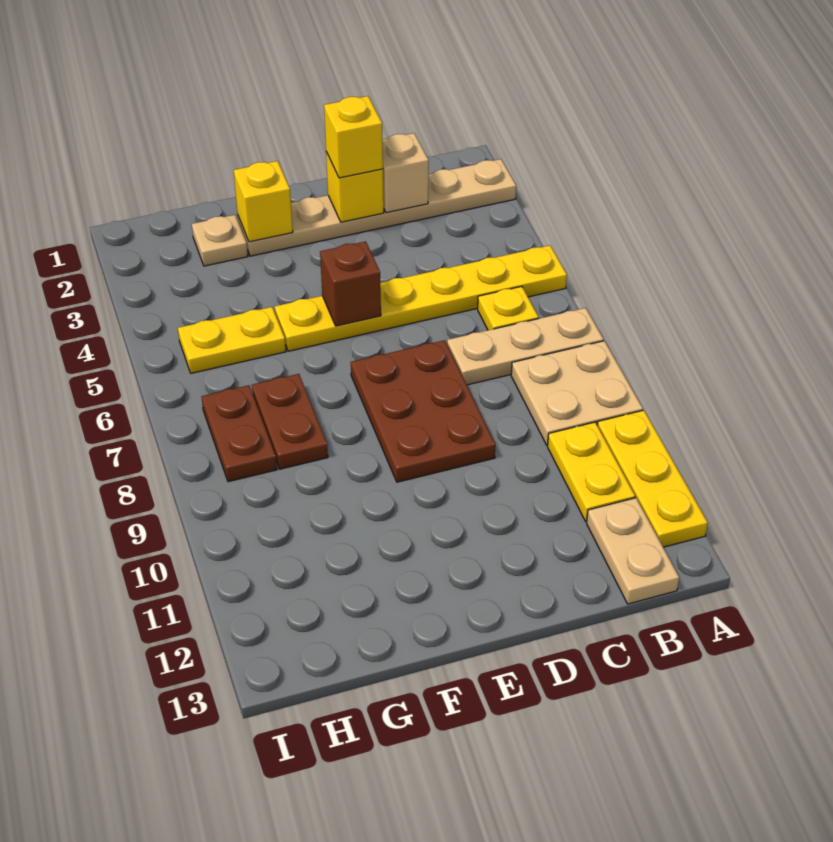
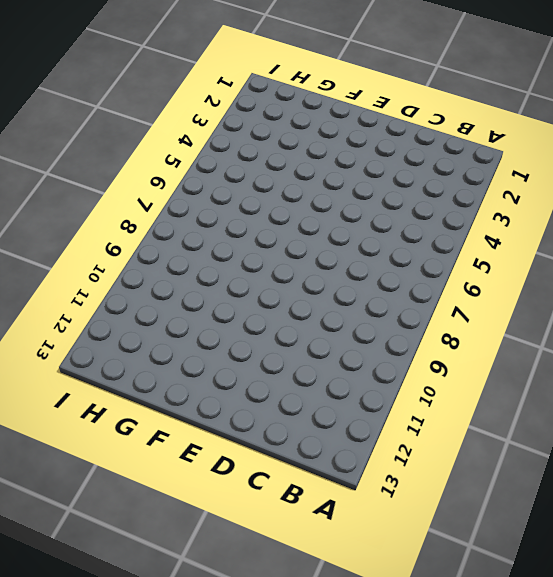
none -> tan plate A2:F2 level 1
none -> yellow plate A5:F5 level 1
none -> tan plate A7:C7 level 1

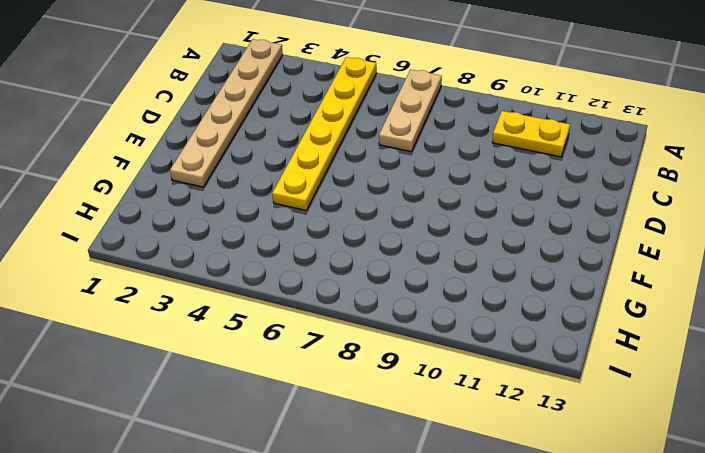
none -> tan plate A8:B9 level 1
none -> yellow plate A10:A12 level 1
none -> yellow plate B6 level 1

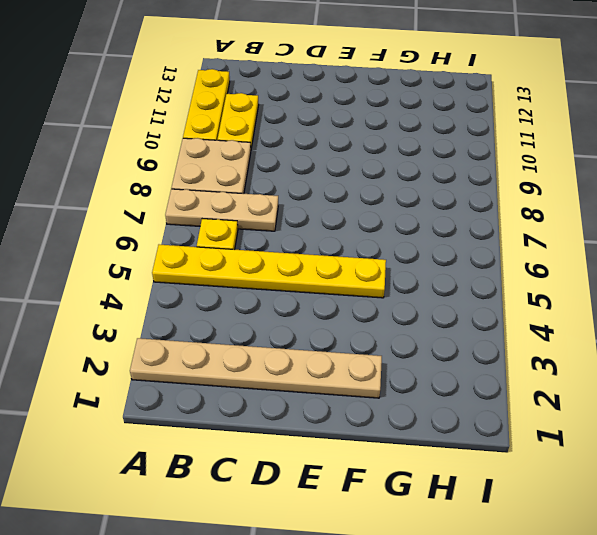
none -> tan plate B12:B13 level 1
none -> brown plate D7:E9 level 1
none -> tan plate G2 level 1

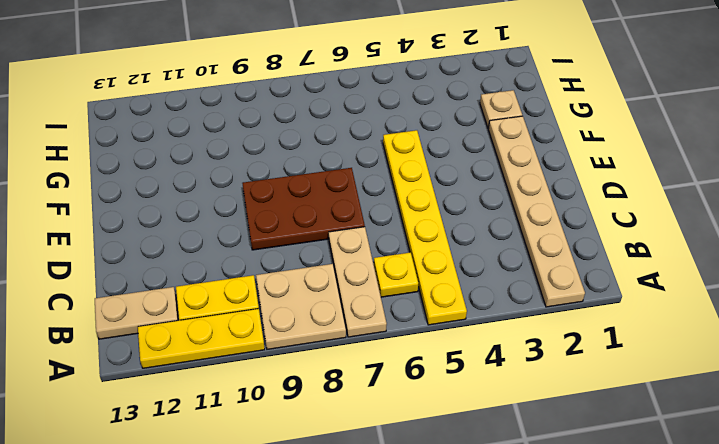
none -> yellow plate G5:H5 level 1
none -> brown plate G7:G8 level 1
none -> brown plate H7:H8 level 1

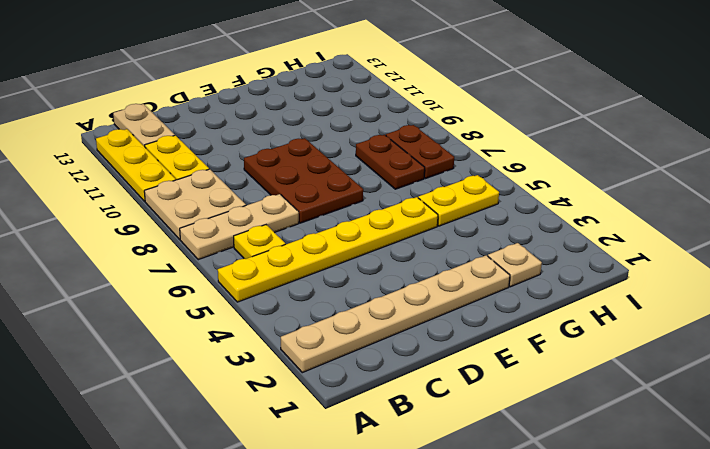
none -> tan brick C2 level 2
none -> yellow brick D2 level 2
none -> brown brick E5 level 2

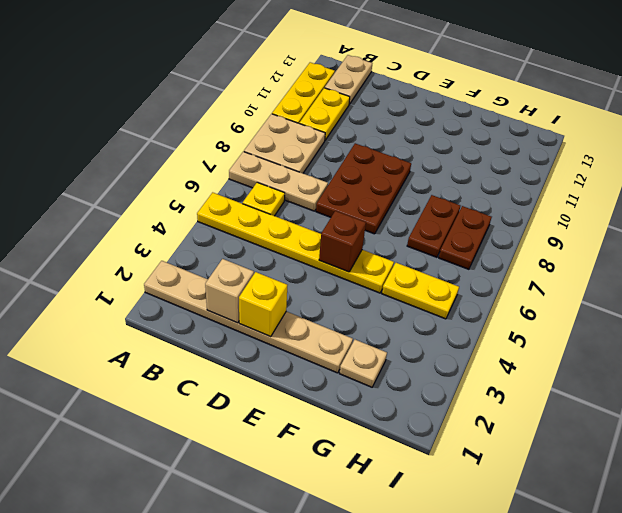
none -> yellow brick F2 level 2
none -> yellow brick D2 level 3

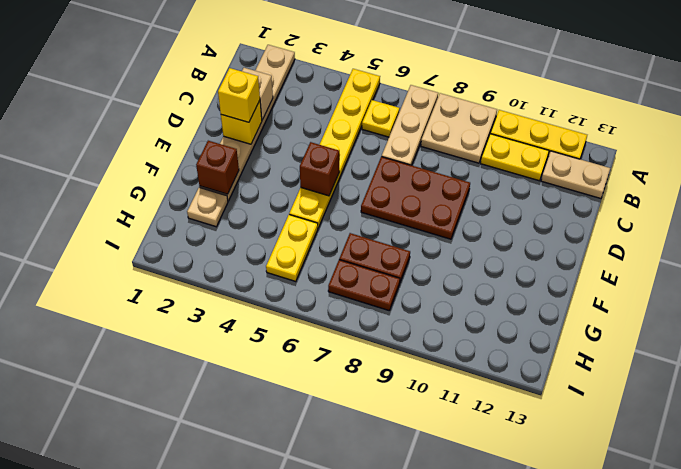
brown brick F2 level 2 -> yellow brick F2 level 2

